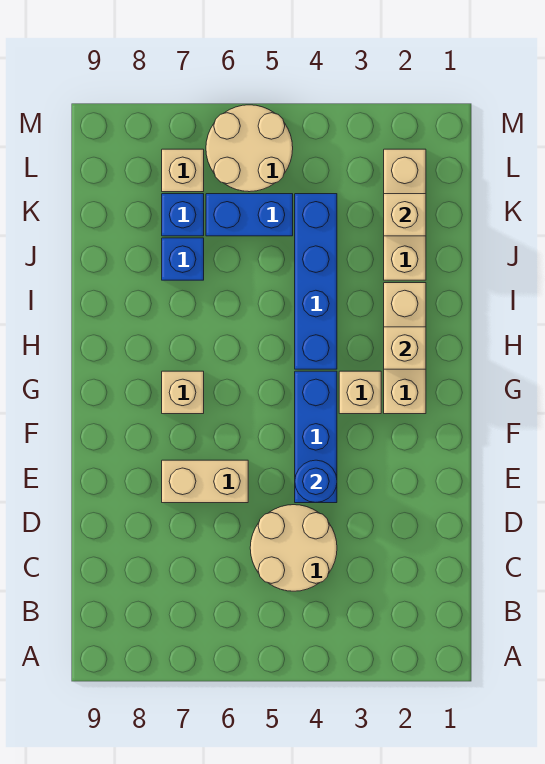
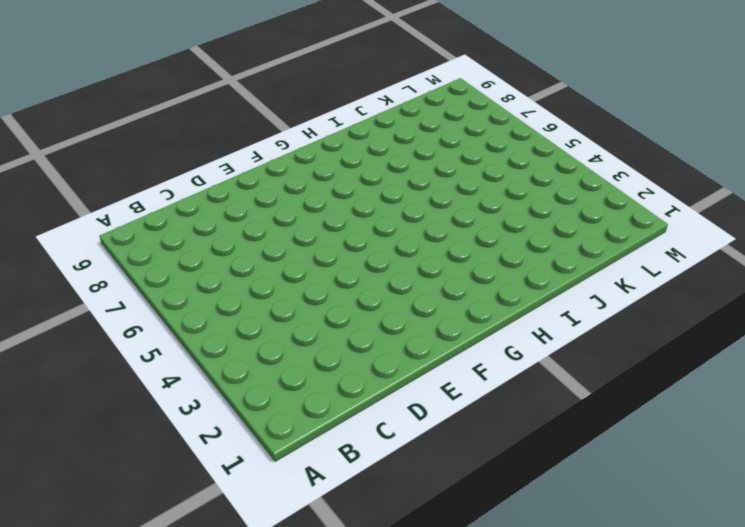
none -> tan round brick C4:D5 level 1
none -> blue brick E4:G4 level 1
none -> tan brick E6:E7 level 1

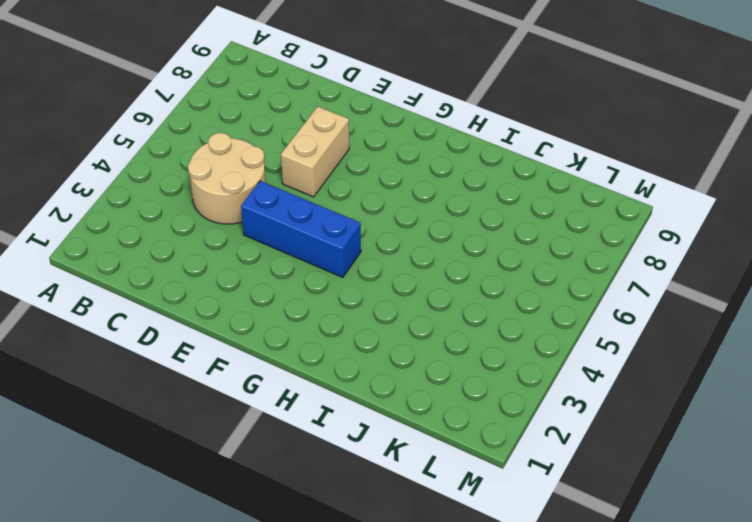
none -> tan brick G2:I2 level 1
none -> tan brick G3 level 1
none -> tan brick G7 level 1

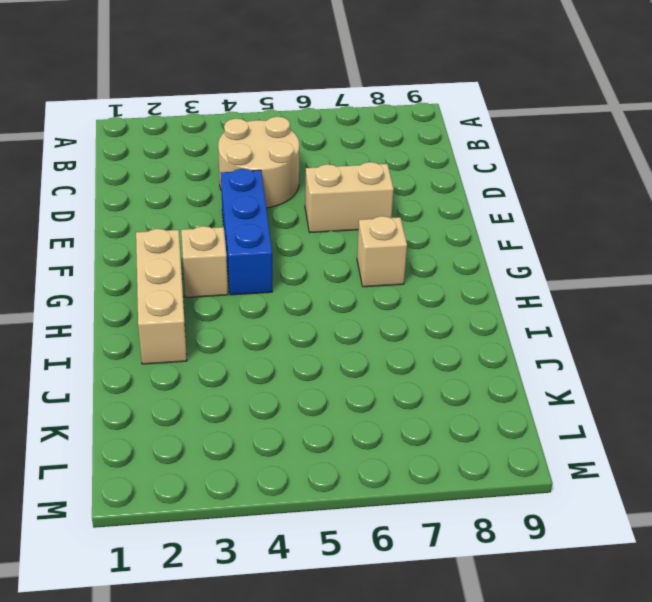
none -> blue brick H4:K4 level 1
none -> tan brick J2:L2 level 1
none -> blue brick J7 level 1

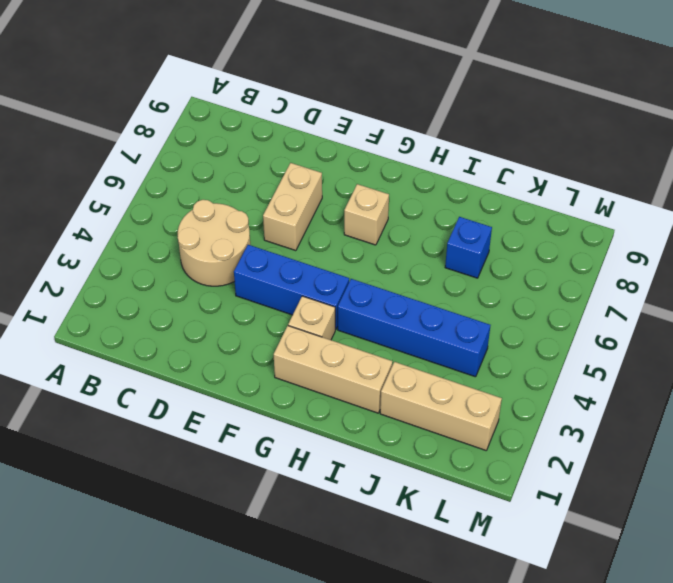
none -> blue brick K5:K6 level 1
none -> blue brick K7 level 1
none -> tan round brick L5:M6 level 1

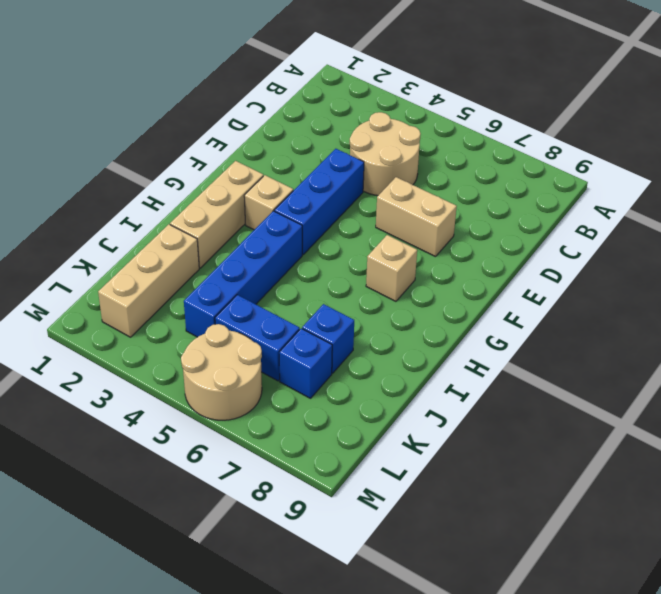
none -> tan brick L7 level 1
none -> blue round brick E4 level 2
none -> tan brick H2 level 2

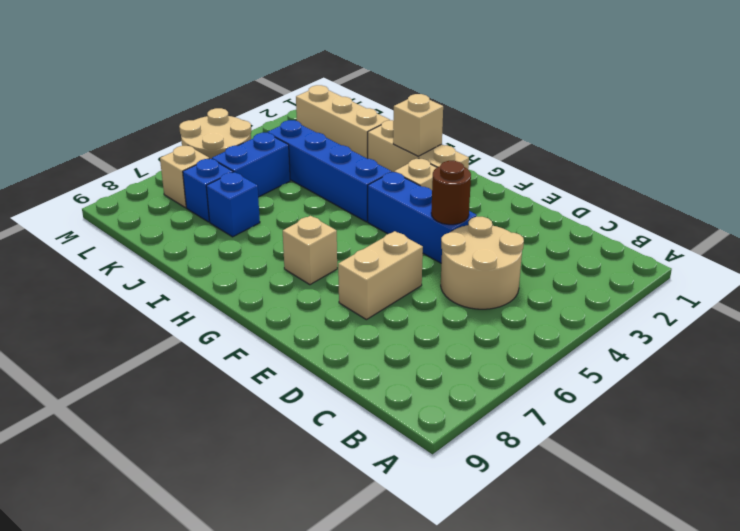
brown round brick E4 level 2 -> blue round brick E4 level 2
none -> tan brick K2 level 2

